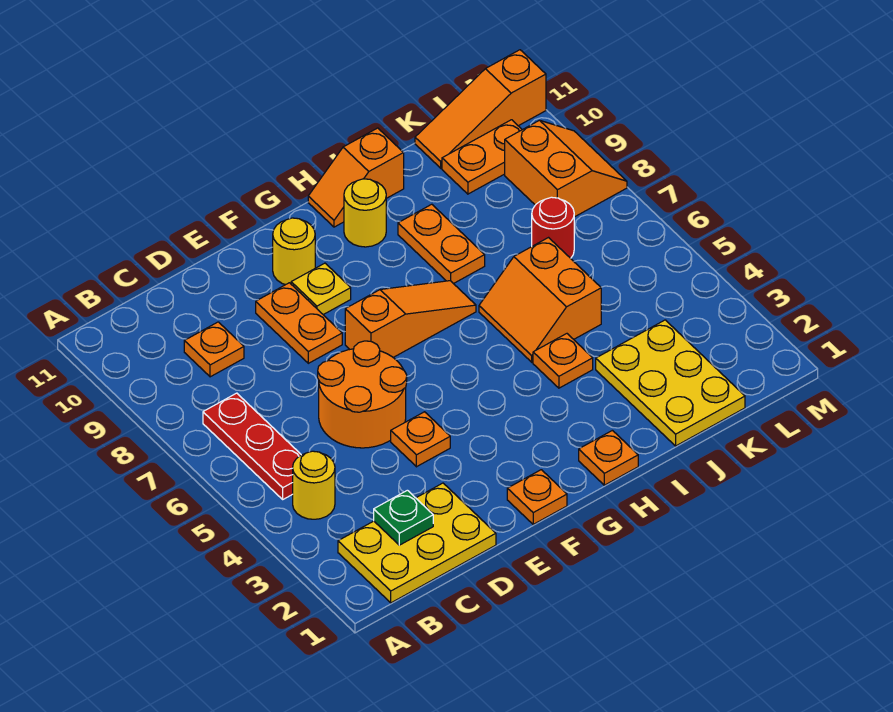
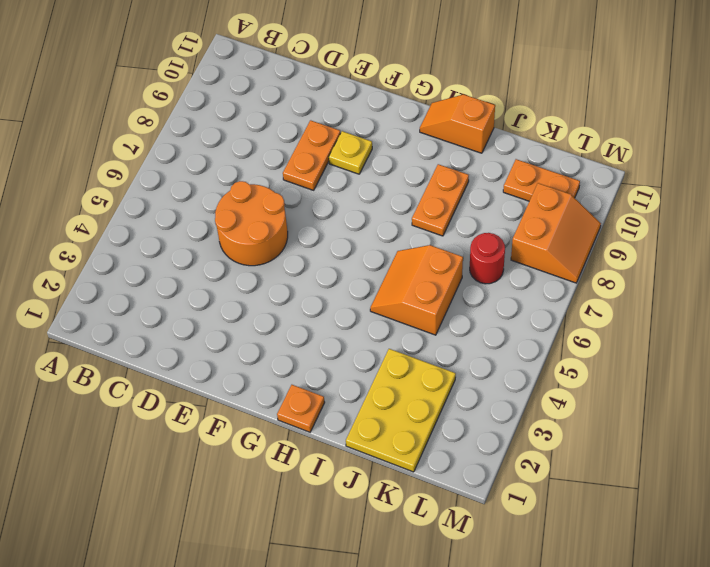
none -> yellow plate B1:D2 level 1
none -> yellow round brick B4 level 1
none -> red plate B5:B7 level 1

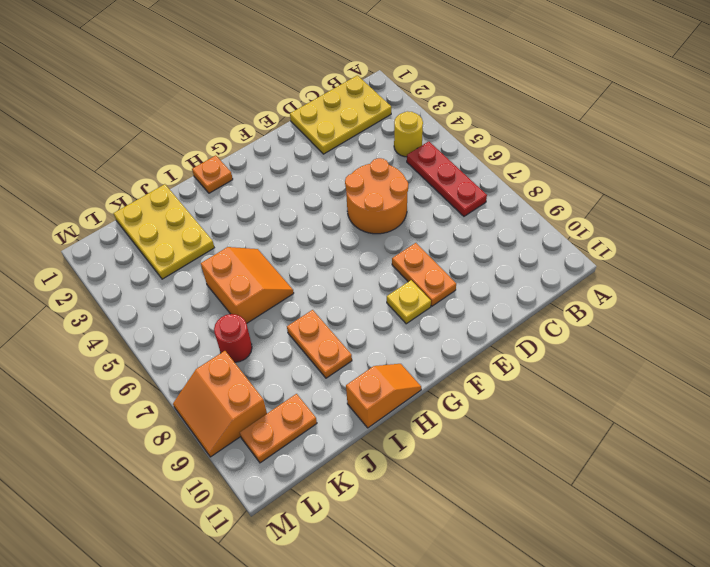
none -> orange plate C9 level 1
none -> orange plate E4 level 1
none -> orange plate F1 level 1

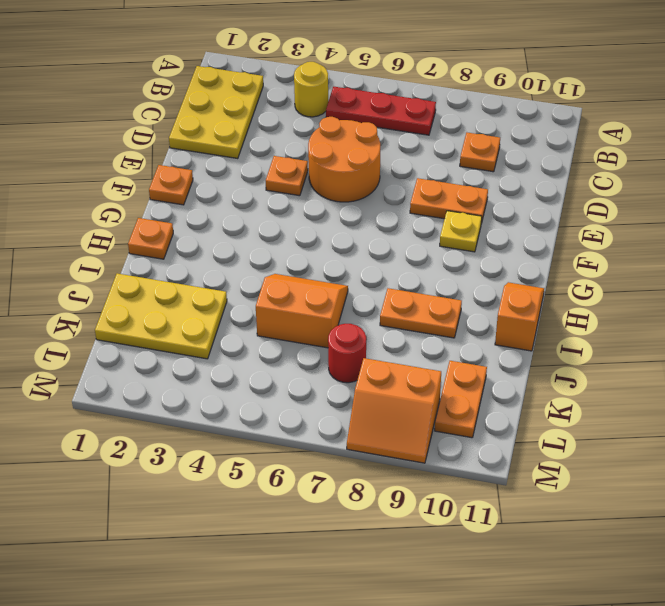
none -> orange slope F7:H7 level 1 top F
none -> yellow round brick F10 level 1
none -> yellow round brick H10 level 1

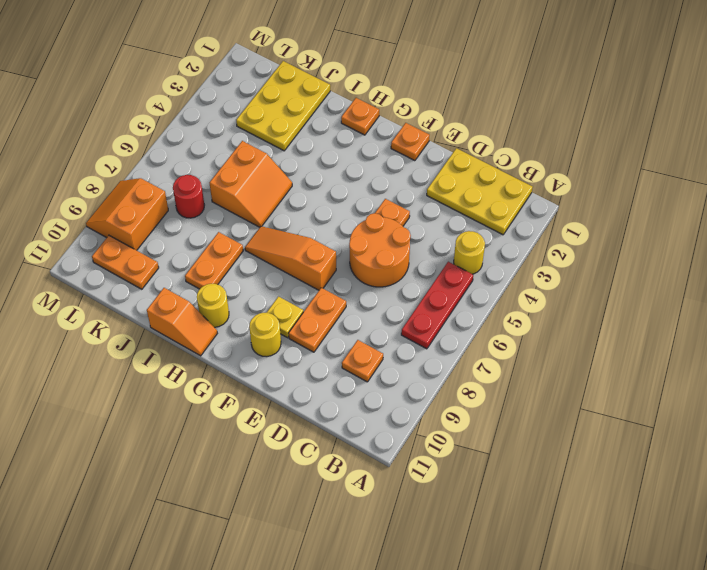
none -> orange plate I4 level 1
none -> orange slope K11:M11 level 1 top M
none -> green plate C2 level 2

